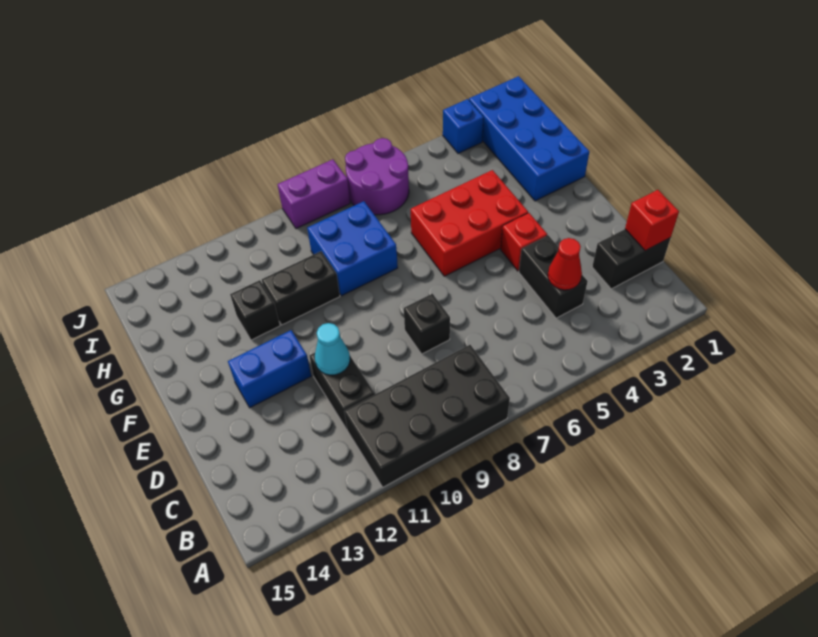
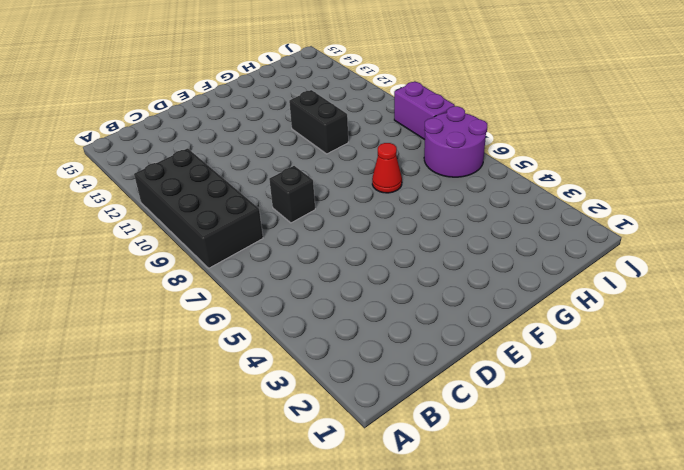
red cone G7 level 1 -> red cone C4 level 2
none -> black brick C1:C2 level 1
none -> black brick C4:D4 level 1
none -> black brick C11:D11 level 1

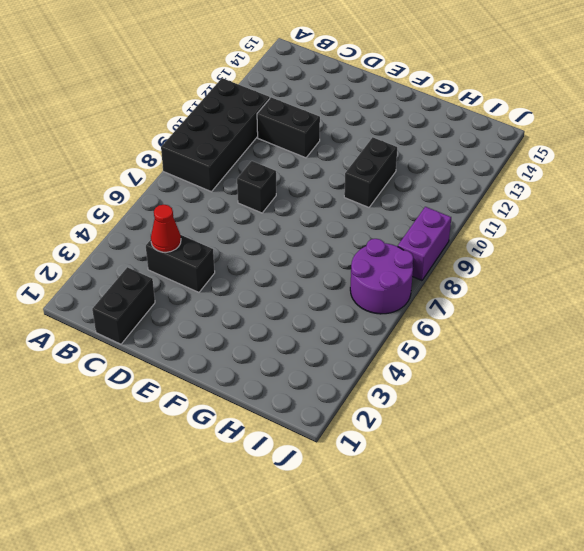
none -> red brick E4 level 1
none -> blue brick E12:E13 level 1
none -> red brick F4:G6 level 1

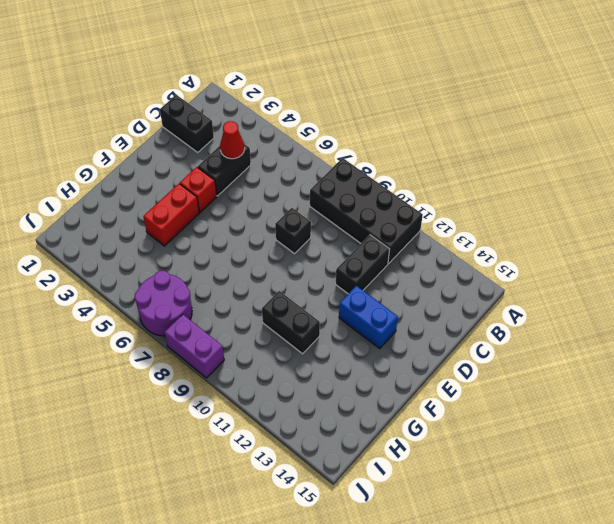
red brick F4:G4 level 1 -> red brick F4:G6 level 1
none -> blue brick G1:J2 level 1
none -> blue brick G8:H9 level 1
none -> black brick G12 level 1

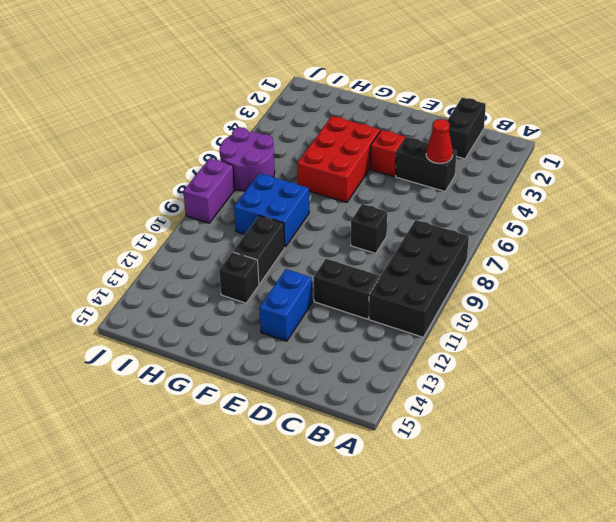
none -> blue brick G1:J2 level 1
none -> blue brick J3 level 1
none -> red brick C1 level 2

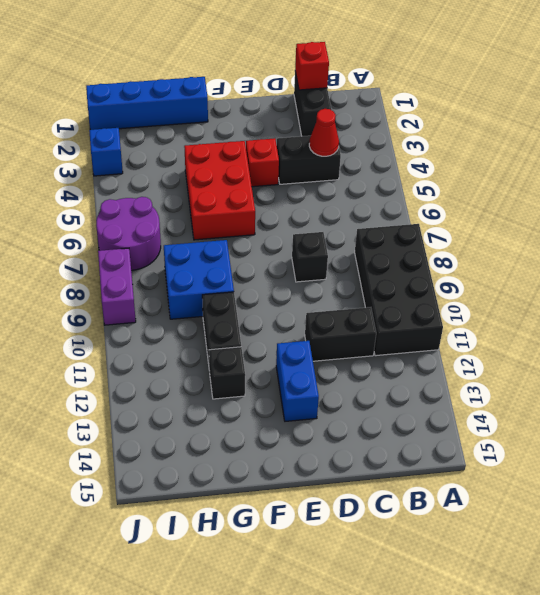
blue brick G1:J1 level 1 -> blue brick G1:J2 level 1
none -> cyan cone D11 level 2

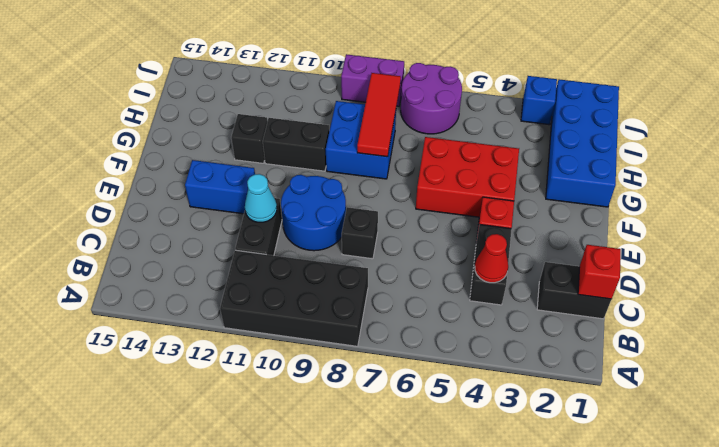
blue round brick D9:E10 level 1 -> none
red tile G8:I8 level 2 -> none

